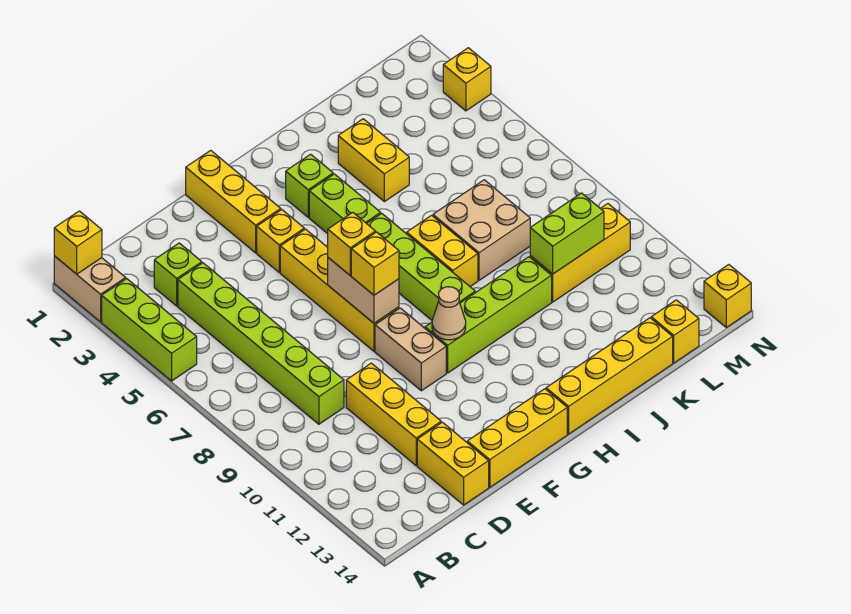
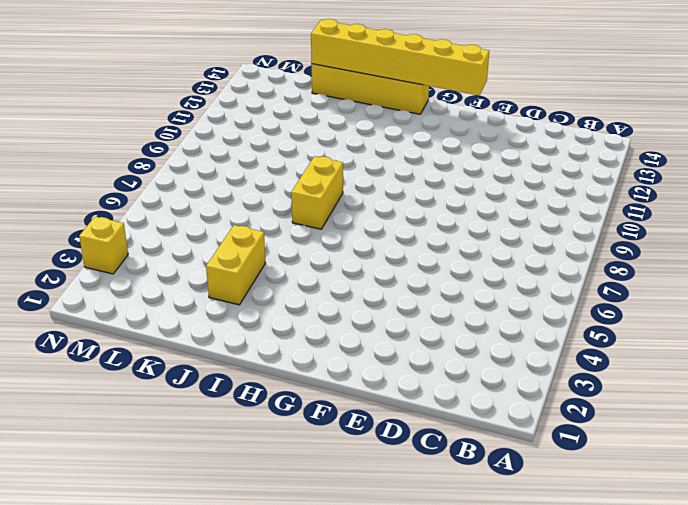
yellow brick F14:K14 level 2 -> none
none -> tan brick A1:A2 level 1
none -> lime brick A3:A5 level 1
none -> lime brick C3 level 1

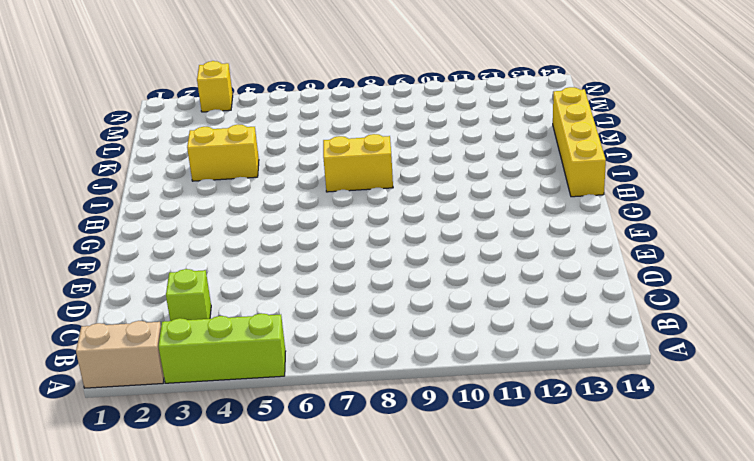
none -> lime brick C4:C9 level 1
none -> yellow brick D10:D12 level 1
none -> yellow brick D13:D14 level 1

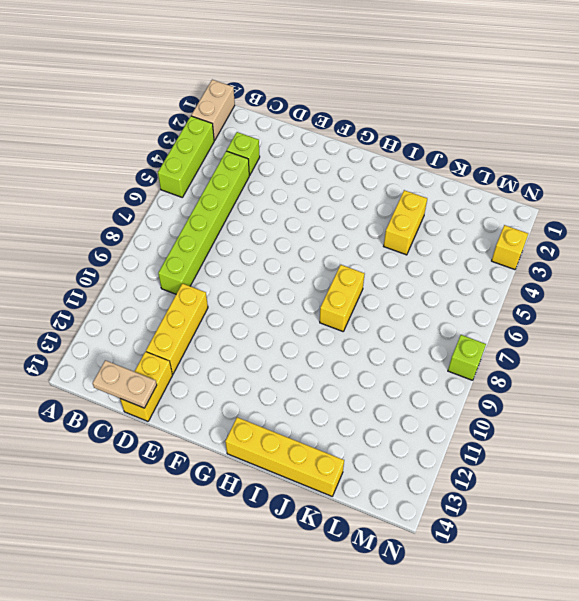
tan plate C14:D14 level 2 -> none
lime brick N8 level 1 -> lime brick H3 level 1
none -> yellow brick E14:G14 level 1
none -> yellow brick F1:F3 level 1
none -> yellow brick F4 level 1

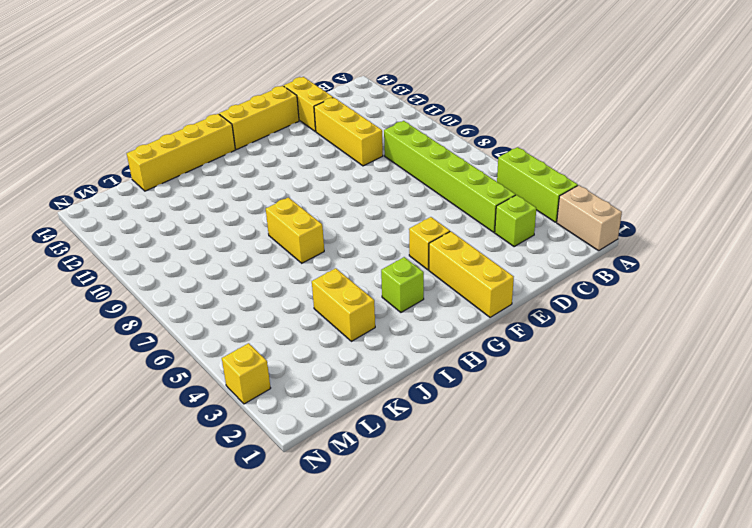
none -> yellow brick F5:F8 level 1
none -> tan brick F9:F10 level 1
none -> lime brick G10:J10 level 1

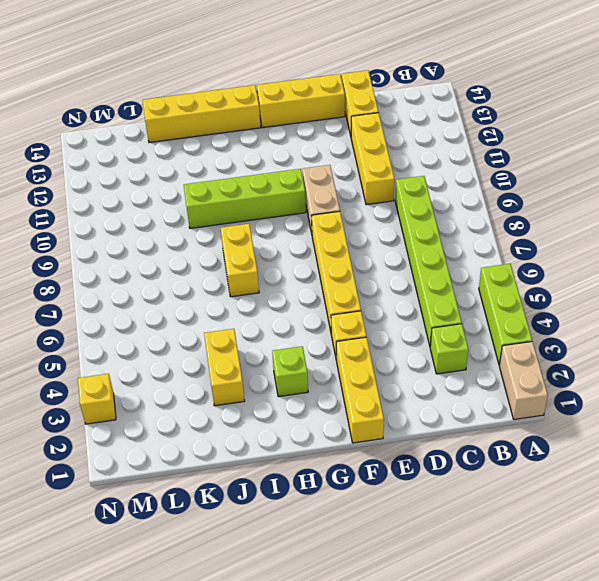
none -> lime brick H4:H5 level 1
none -> lime brick H6:H9 level 1
none -> tan brick J7:K8 level 1

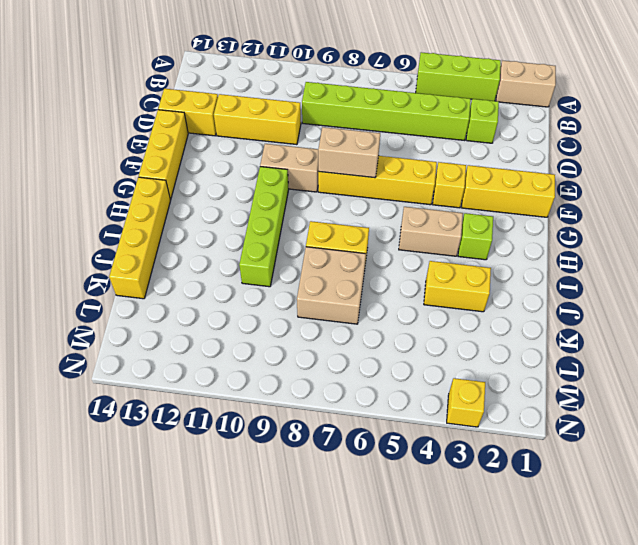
tan brick H4:H5 level 1 -> lime brick H4:H5 level 1
none -> lime brick H6:H9 level 1
none -> yellow brick K10:M10 level 1
none -> yellow brick L14 level 1

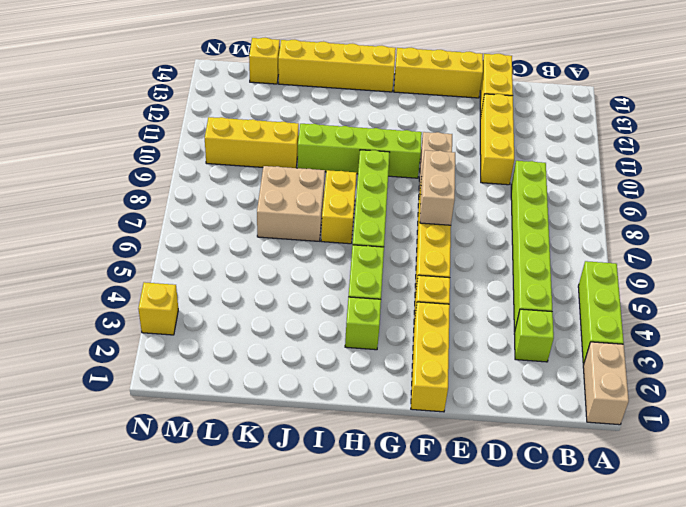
none -> yellow brick J3:J4 level 1
none -> yellow brick N14 level 1
none -> yellow brick A1 level 2

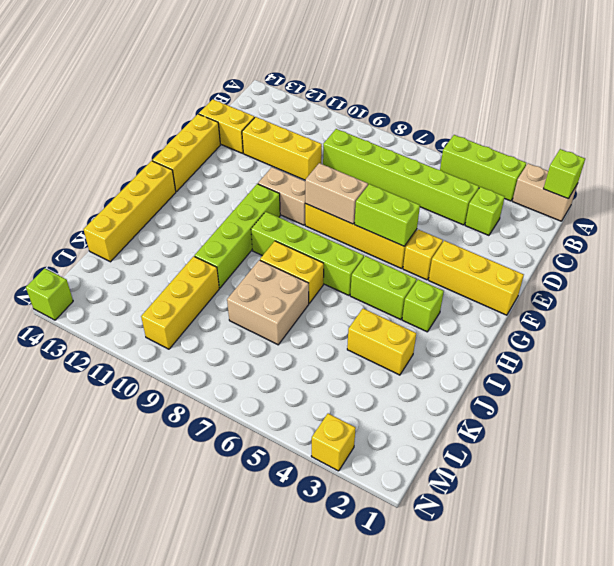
lime brick A1 level 2 -> yellow brick A1 level 2
lime brick F5:F6 level 2 -> lime brick K10:L10 level 2
lime brick N14 level 1 -> yellow brick N14 level 1
none -> yellow brick L14 level 1
none -> tan cone G10 level 2
none -> yellow brick F7 level 3

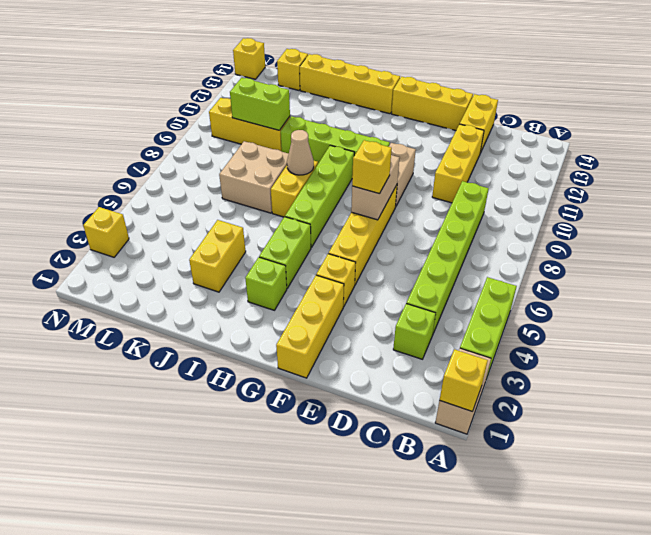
tan cone I8 level 2 -> tan cone G10 level 2
none -> yellow brick F8 level 3

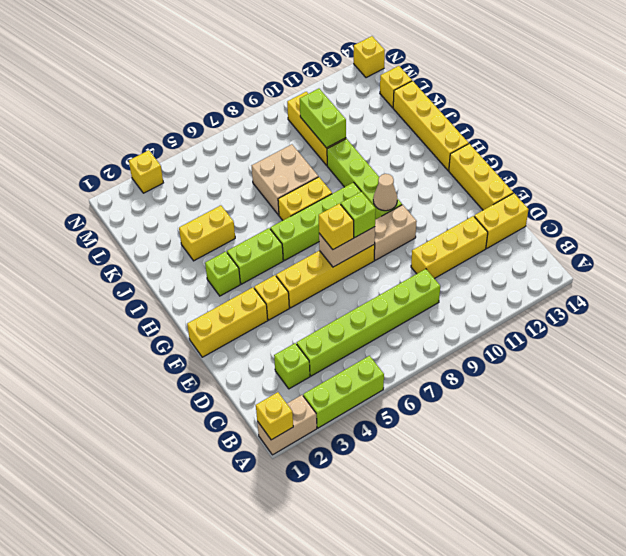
lime brick F8 level 3 -> yellow brick F8 level 3

